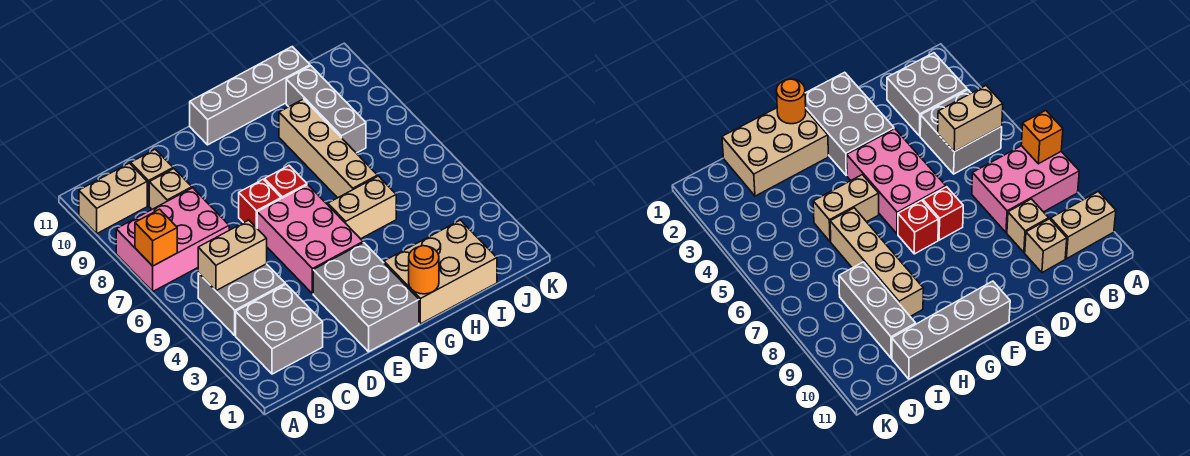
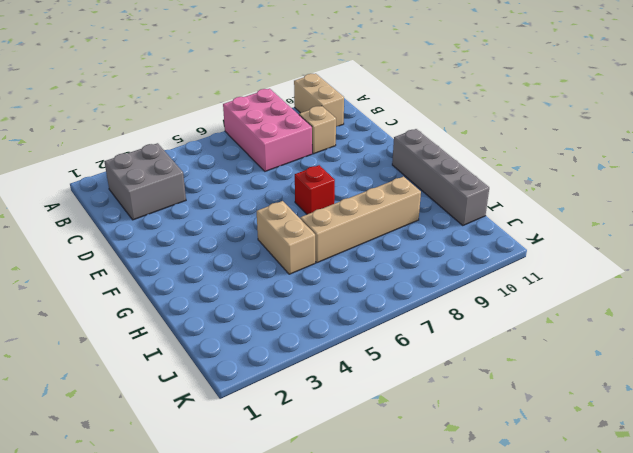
none -> grey brick B4:C5 level 1
none -> tan brick C10 level 1
none -> grey brick E1:F3 level 1

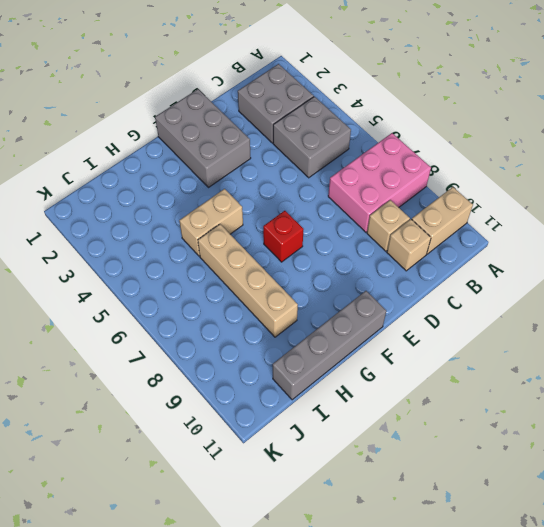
none -> pink brick E4:F6 level 1
none -> red brick E7 level 1
none -> tan brick G1:I2 level 1

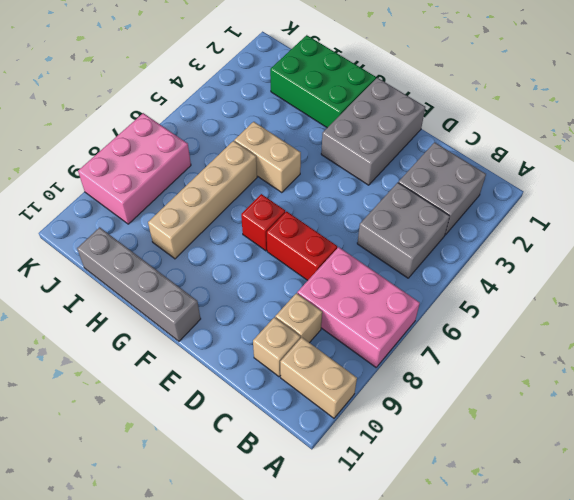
red brick D7:E7 level 1 -> red brick E7 level 1
green brick G1:I2 level 1 -> tan brick G1:I2 level 1
pink brick J7:K9 level 1 -> pink brick E4:F6 level 1
none -> grey brick I8:I10 level 1
none -> orange brick A7 level 2
none -> tan brick B5:C5 level 2

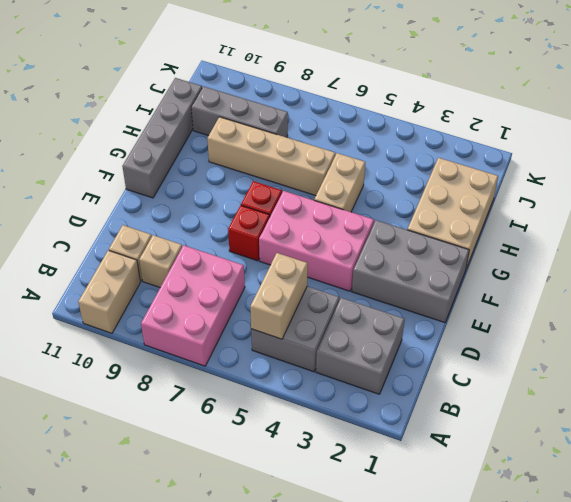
none -> orange brick A7 level 2
none -> orange round brick G1 level 2

